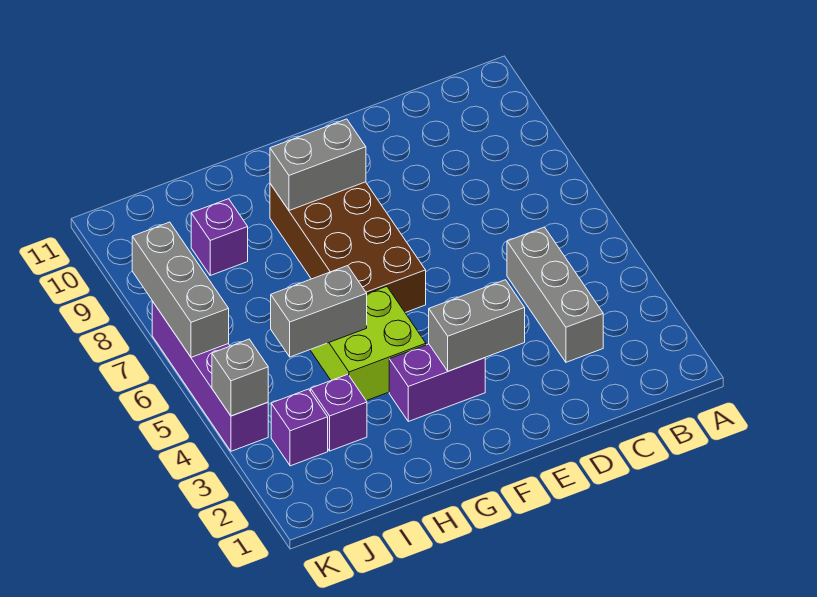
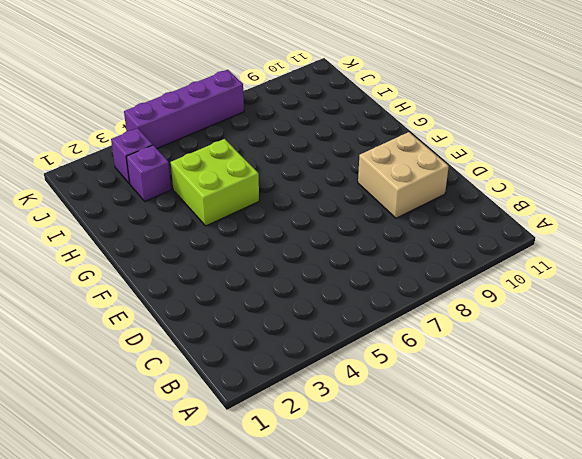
tan brick D9:E10 level 1 -> none
none -> grey brick C3:C5 level 1
none -> purple brick F3:G3 level 1
none -> brown brick F6:G9 level 1

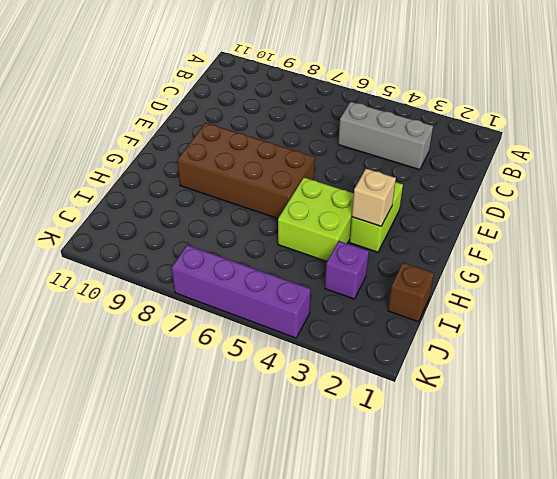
lime brick F3:G3 level 1 -> purple brick F3:G3 level 1
tan brick G3 level 2 -> none
brown brick I1 level 1 -> none
none -> purple brick I9 level 1
none -> purple brick J3 level 1
none -> grey brick E3:F3 level 2

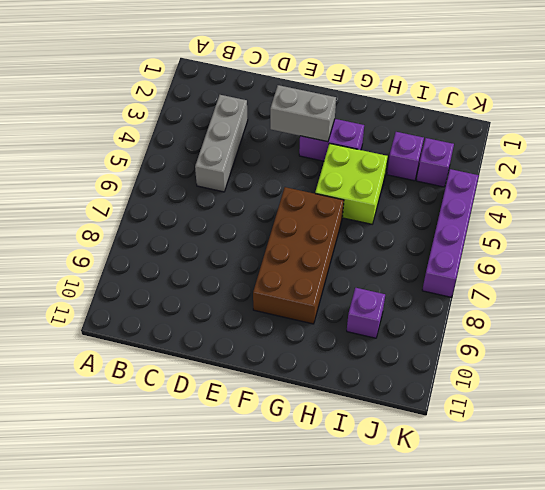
none -> grey brick F9:G9 level 2
none -> grey brick H5:I5 level 2
none -> grey brick K4 level 2

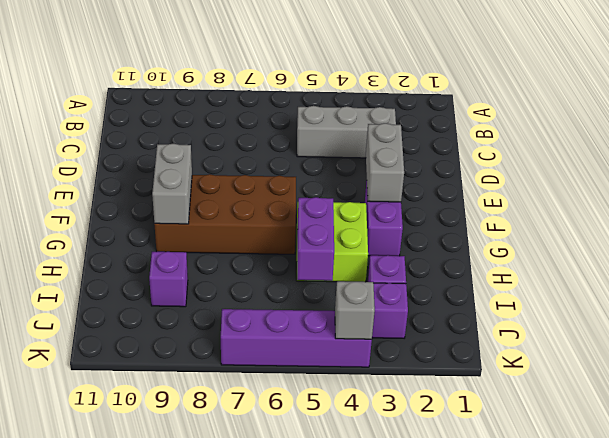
purple brick H5:I5 level 2 -> grey brick H5:I5 level 2
none -> grey brick K6:K8 level 2

